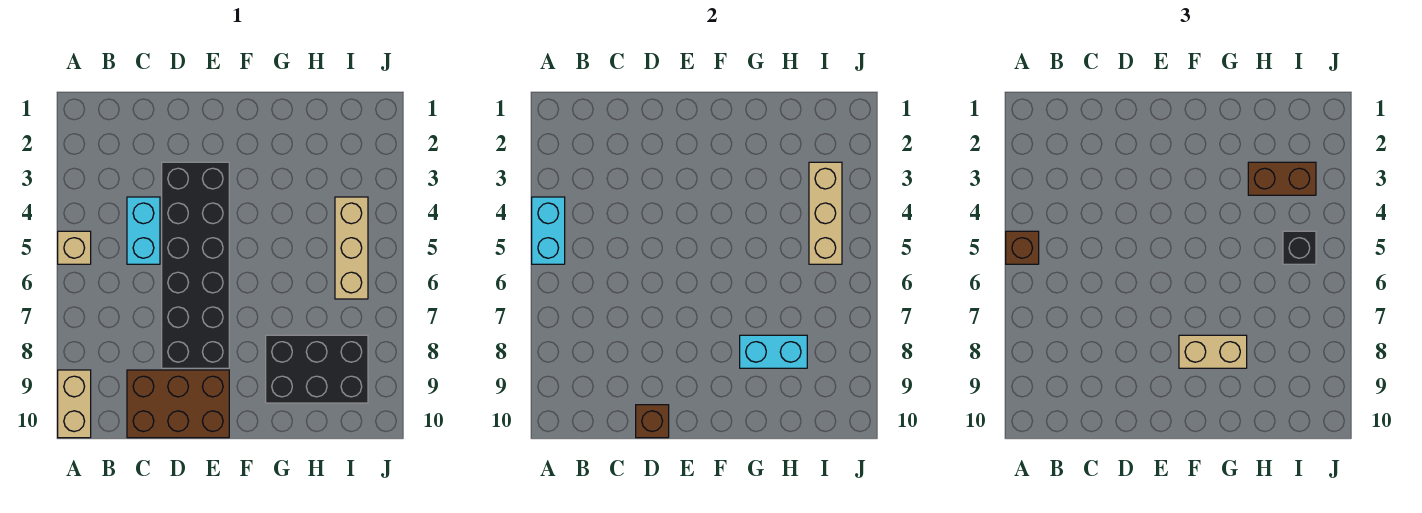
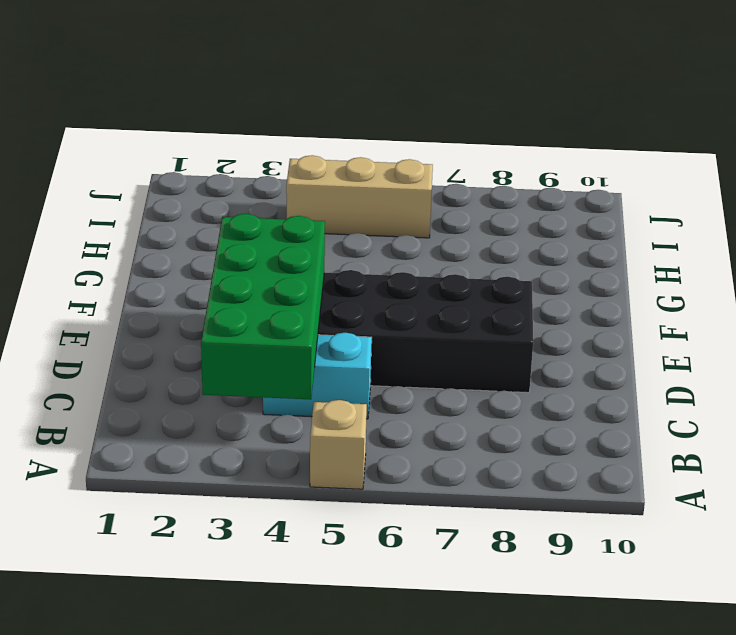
green brick B3:E4 level 2 -> none
none -> tan brick A9:A10 level 1
none -> brown brick C9:E10 level 1
none -> black brick G8:I9 level 1

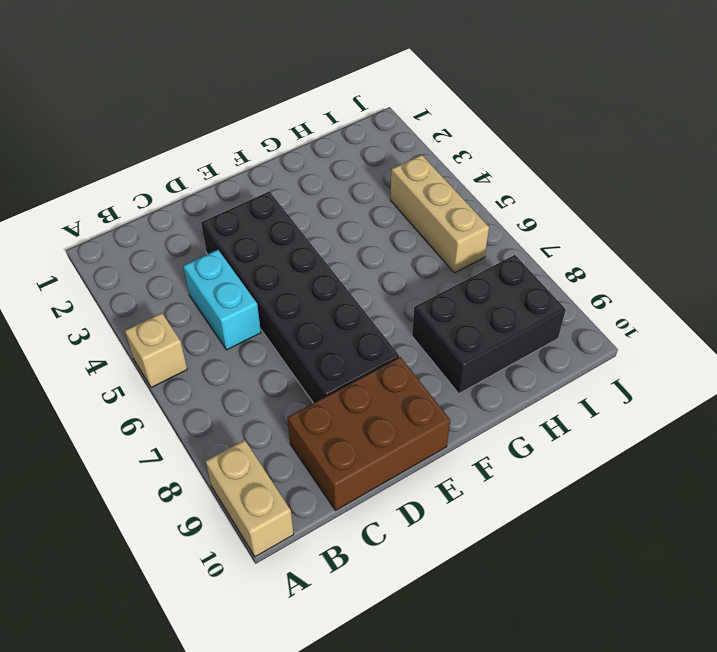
none -> cyan brick A4:A5 level 2
none -> brown brick D10 level 2
none -> cyan brick G8:H8 level 2

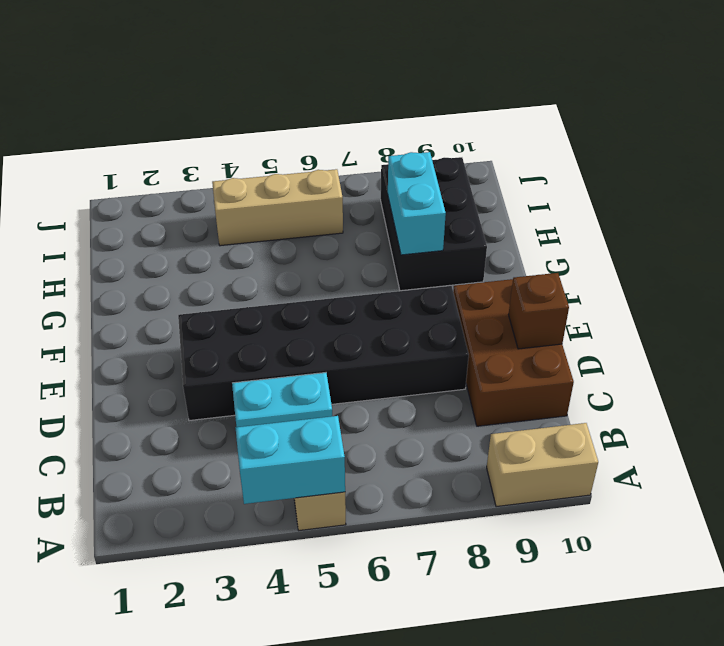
none -> tan brick I3:I5 level 2
none -> brown brick A5 level 3
none -> tan brick F8:G8 level 3

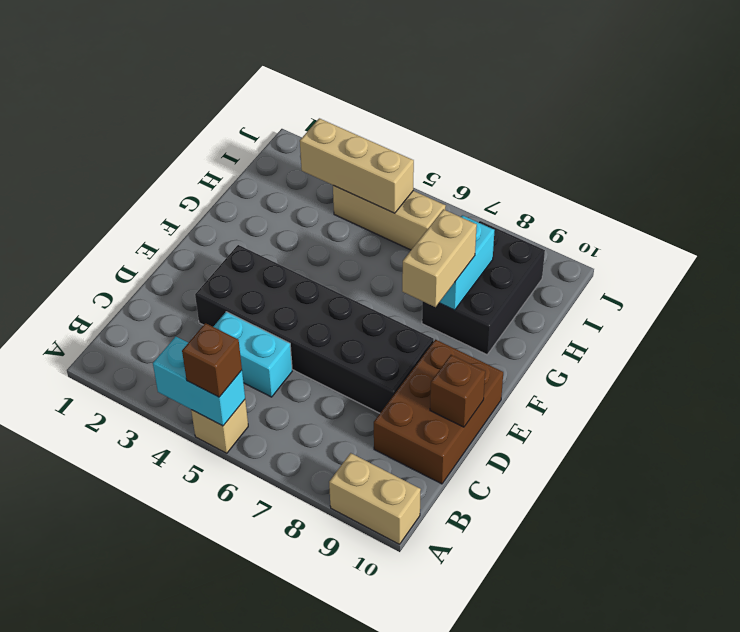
none -> brown brick H3:I3 level 3
none -> black brick I5 level 3

